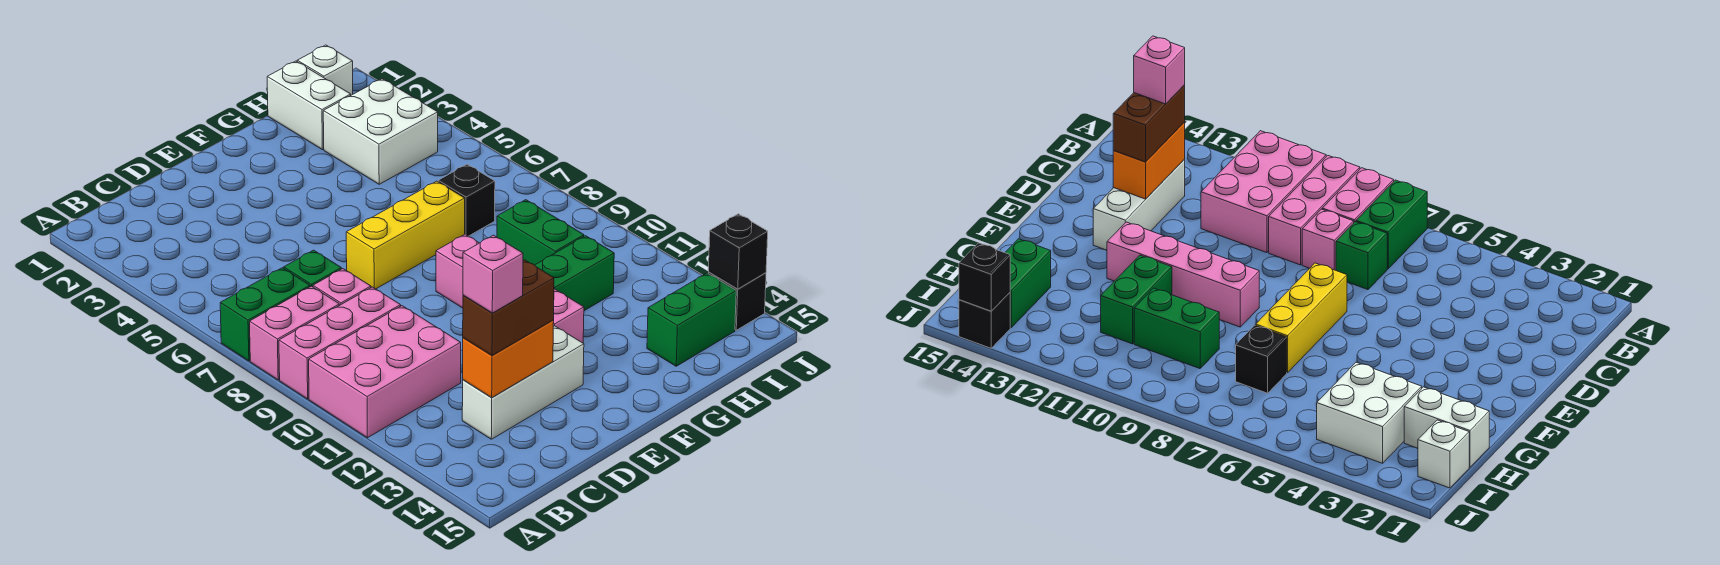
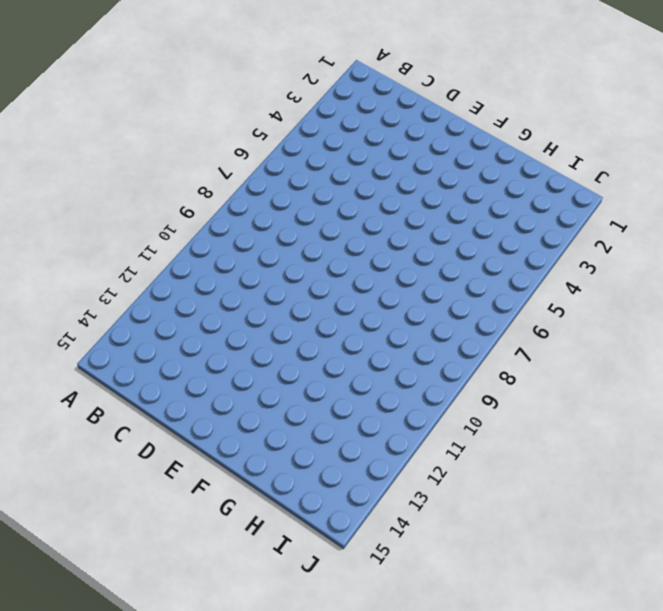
none -> green brick A7:B7 level 1
none -> pink brick A8:B8 level 1
none -> pink brick A9:C9 level 1

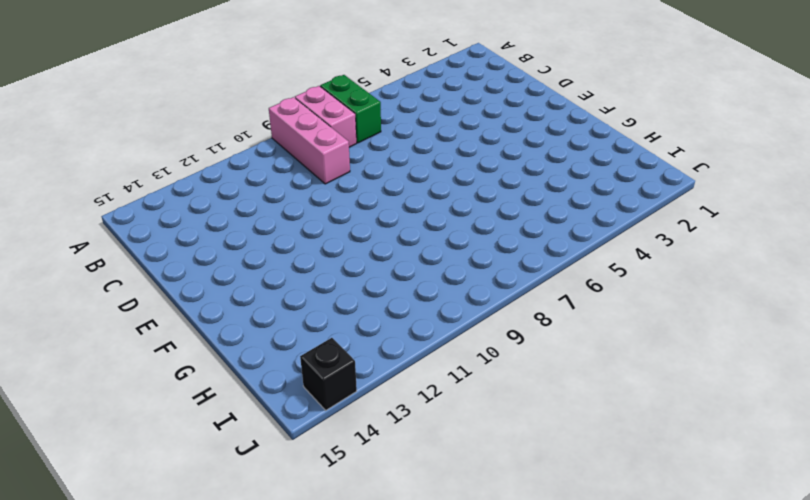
none -> pink brick A10:C11 level 1
none -> green brick C7 level 1
none -> pink brick C8 level 1

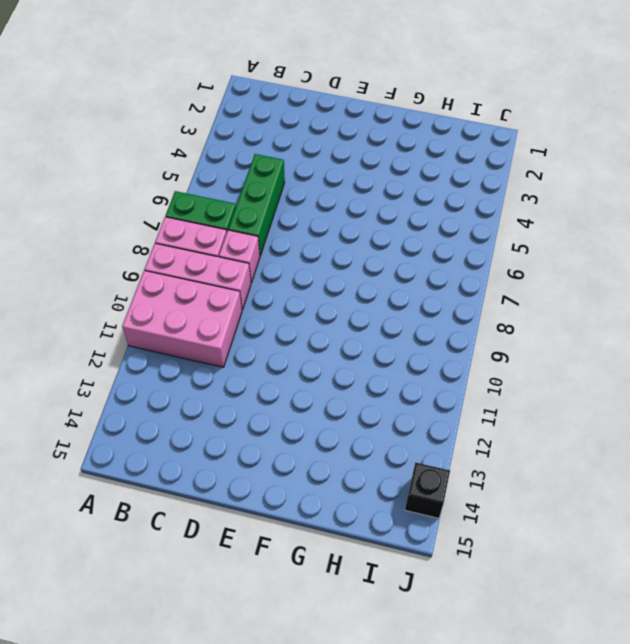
green brick C5:C7 level 1 -> green brick C7 level 1
none -> white brick C13:E13 level 1
none -> yellow brick E7:G7 level 1
none -> pink brick F9:F12 level 1

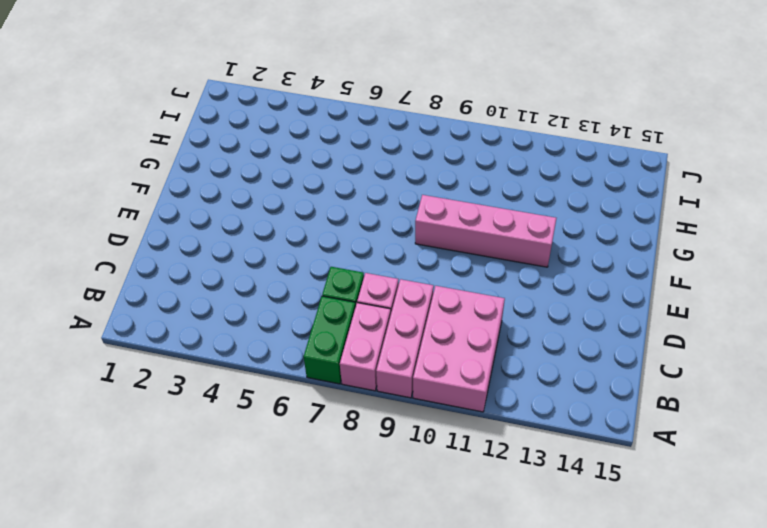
none -> white brick C13:E13 level 1
none -> yellow brick E7:G7 level 1
none -> green brick G11:H11 level 1

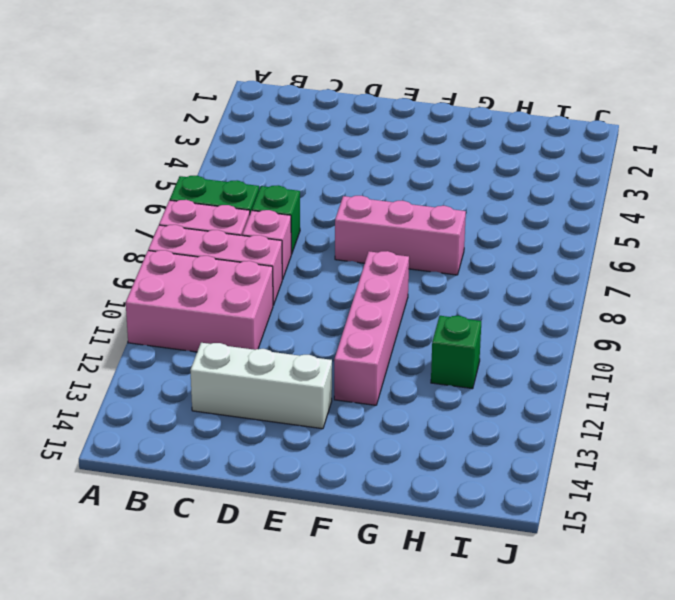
pink brick E7:G7 level 1 -> yellow brick E7:G7 level 1
green brick H11 level 1 -> green brick G11:H11 level 1
none -> white brick H1:H2 level 1
none -> white brick H3:I4 level 1
none -> black brick H7 level 1

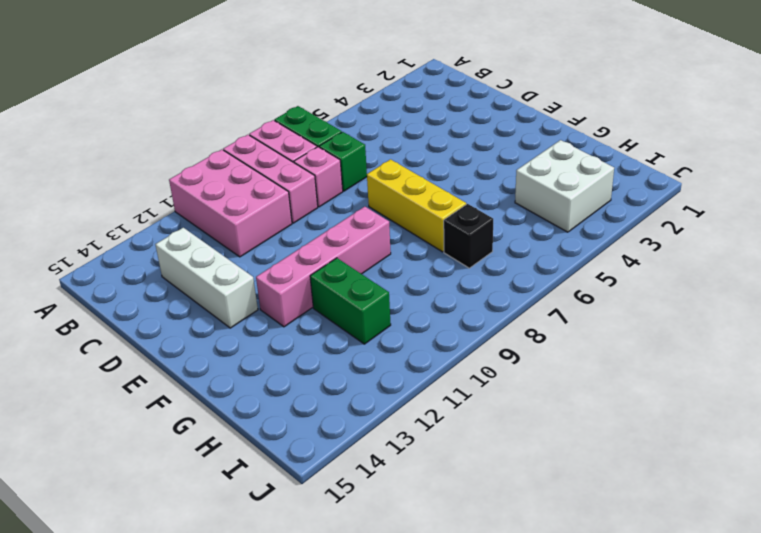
none -> white brick H1:H2 level 1
none -> green brick H9:H10 level 1
none -> green brick H14:I14 level 1

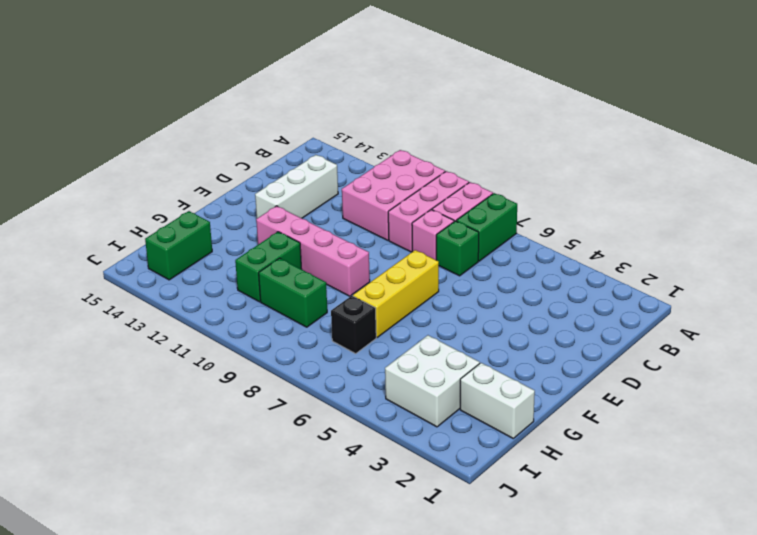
none -> white brick I1 level 1
none -> black brick J14 level 1
none -> orange brick C13:D13 level 2

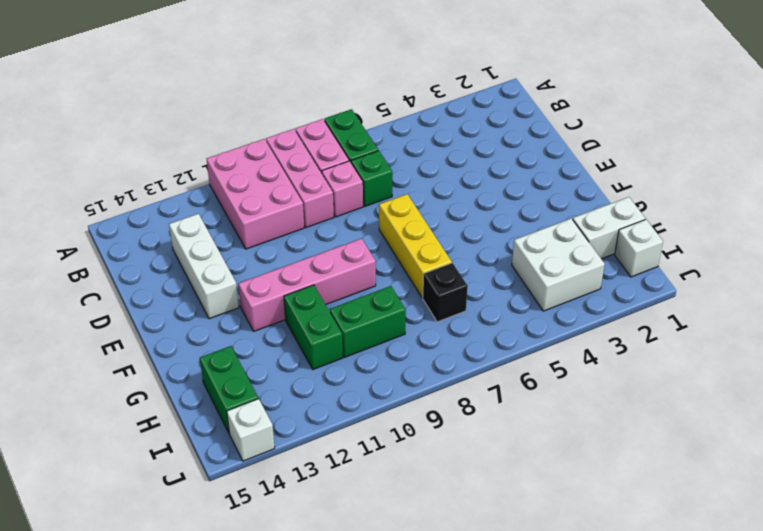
white brick J14 level 1 -> black brick J14 level 1
none -> orange brick C13:D13 level 2
none -> black brick J14 level 2
none -> brown brick C13:D13 level 3

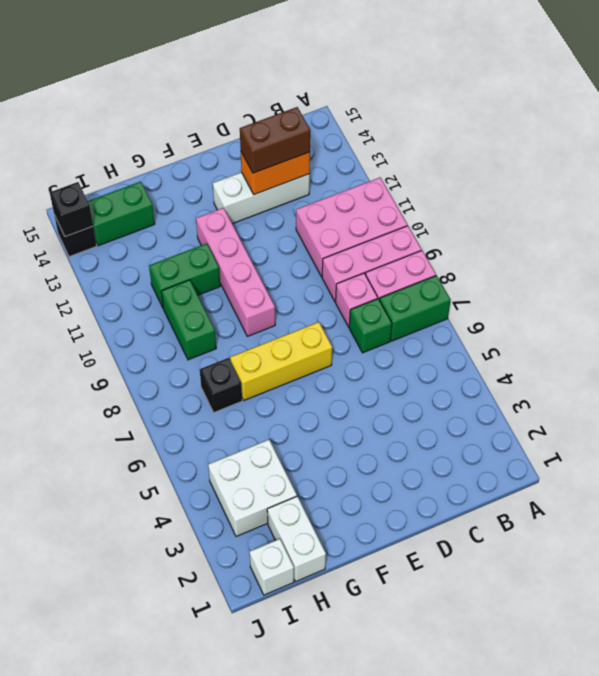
none -> pink brick C13 level 4

